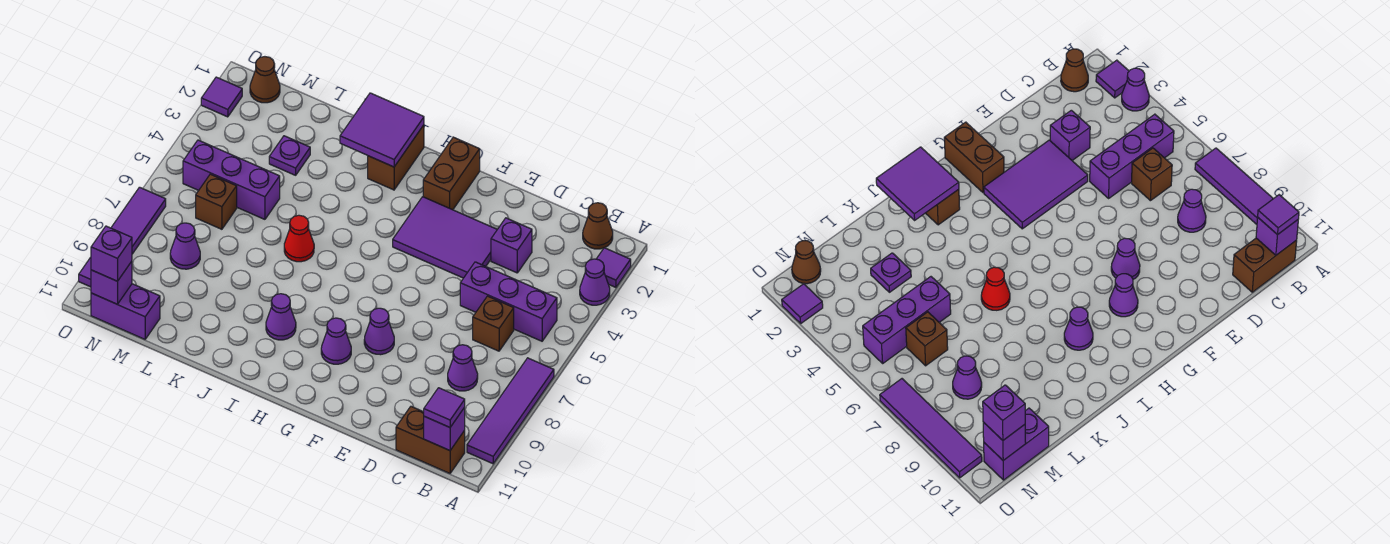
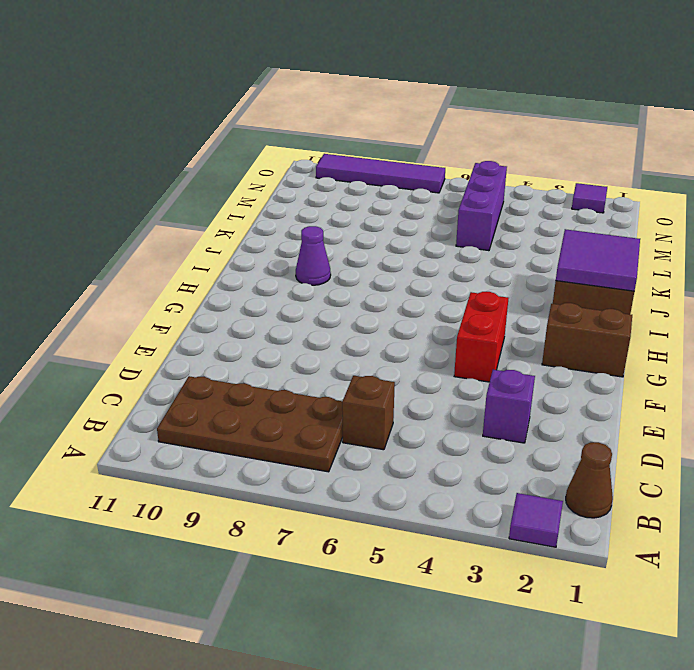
brown plate B7:C10 level 1 -> purple cone C8 level 1
red brick F4:G4 level 1 -> purple tile E3:G4 level 1
none -> purple cone A3 level 1
none -> purple tile A7:A10 level 1
none -> purple brick B5:D5 level 1

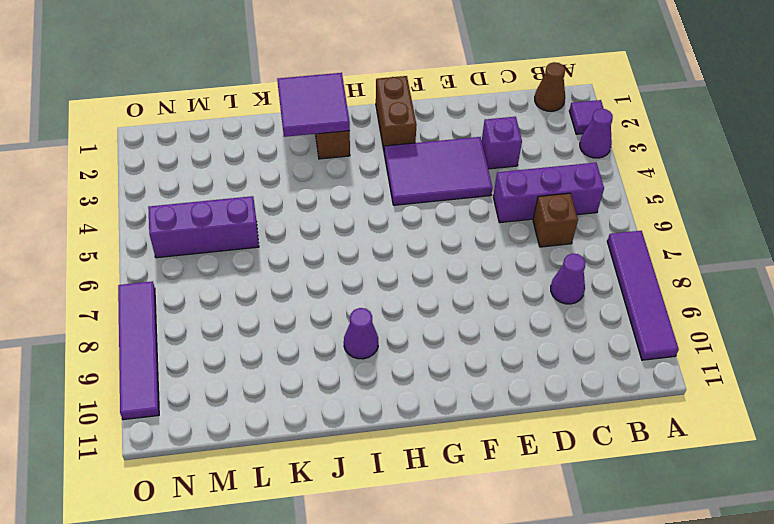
none -> brown brick B11:C11 level 1
none -> purple cone F8 level 1
none -> purple cone G9 level 1

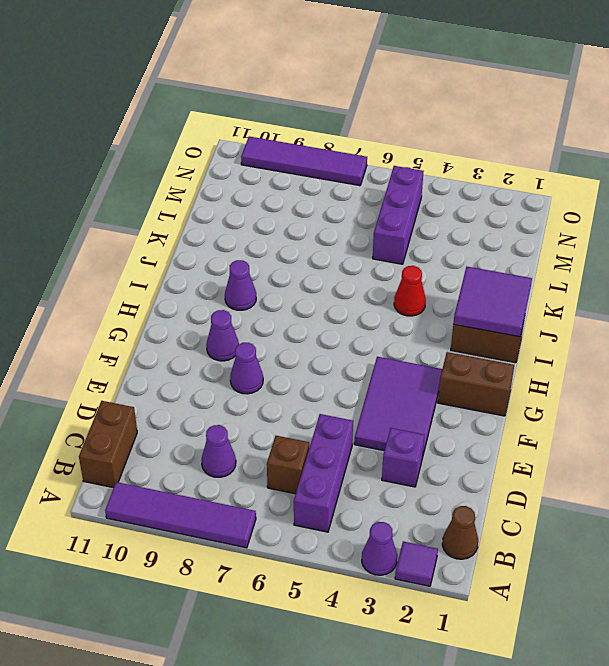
red cone J4 level 1 -> red cone J6 level 1
none -> purple plate L3 level 1
none -> brown brick M6 level 1
none -> purple cone M8 level 1

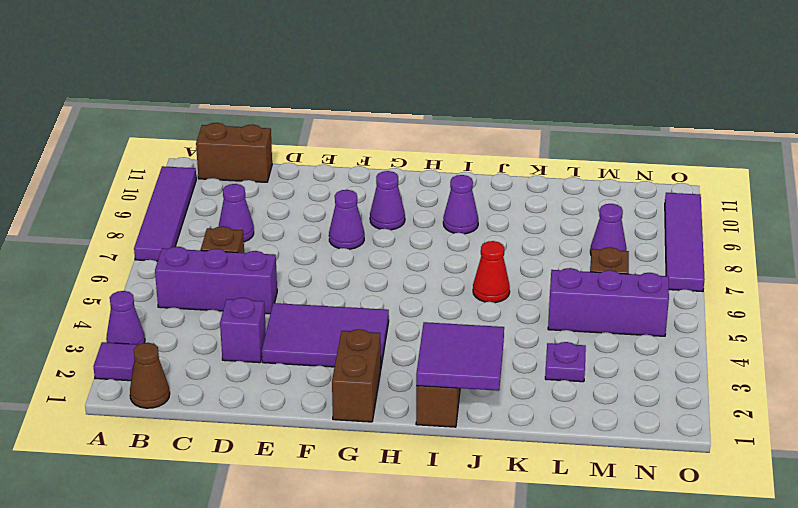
none -> purple brick M11:N11 level 1
none -> brown cone N1 level 1
none -> purple tile O2 level 1

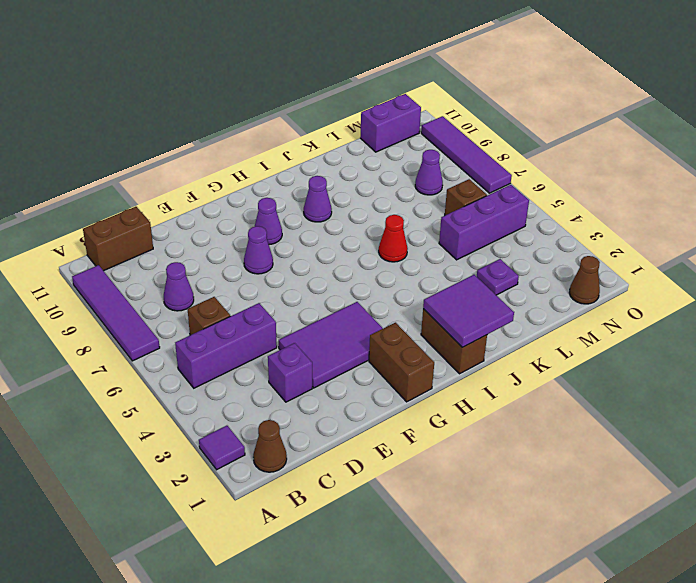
none -> purple cone A3 level 1
none -> purple tile O2 level 1
none -> purple brick B11 level 2

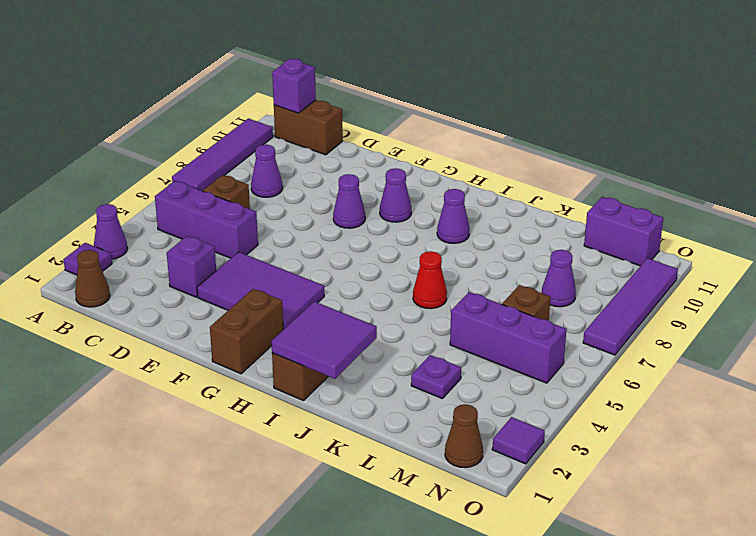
none -> purple brick N11 level 2
none -> purple tile B11 level 3
none -> purple brick N11 level 3

